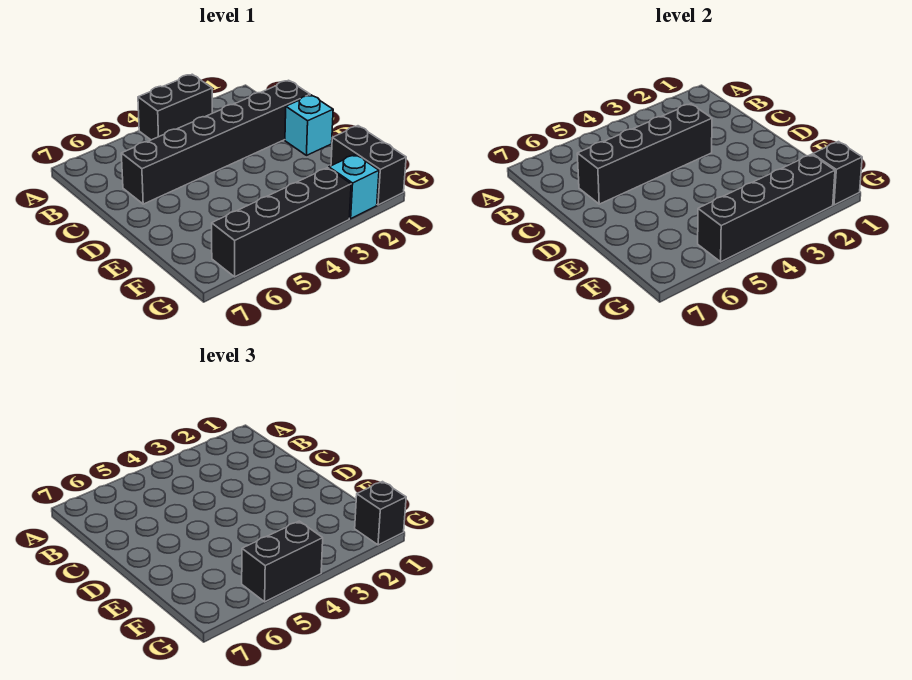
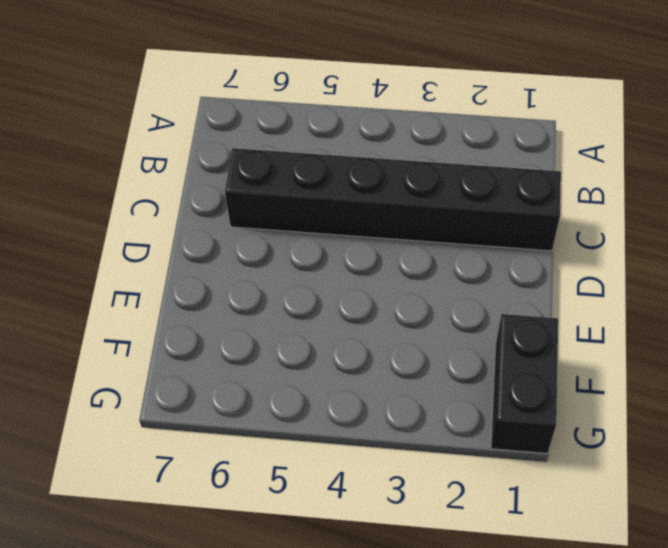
none -> black brick A3:A4 level 1
none -> cyan brick D1 level 1

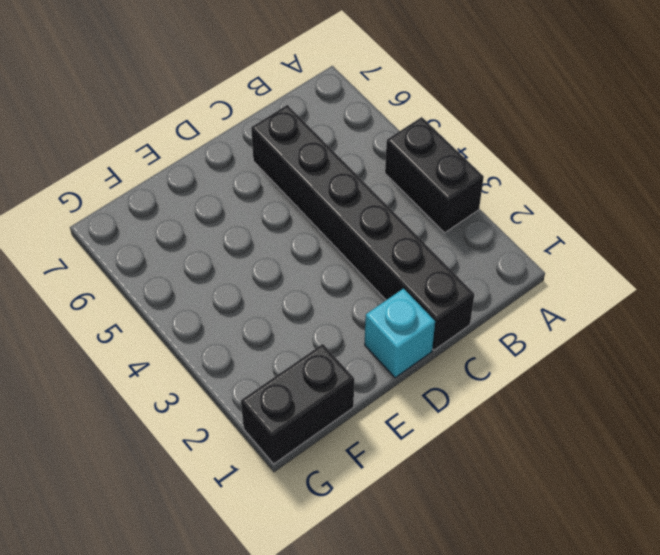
none -> cyan brick G2 level 1
none -> black brick G3:G6 level 1

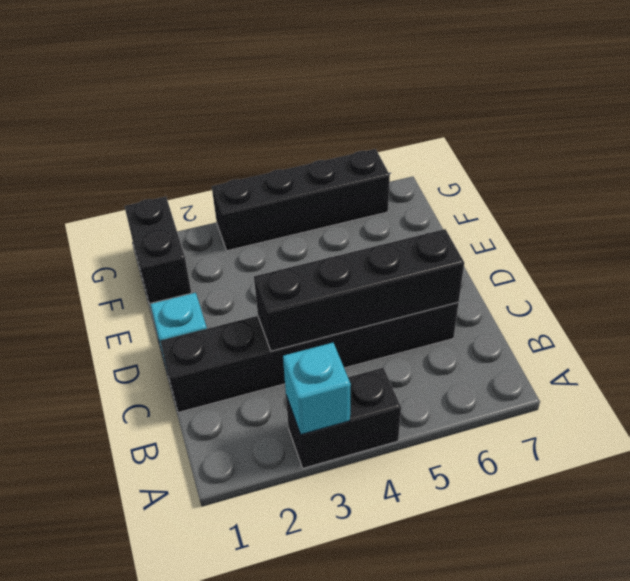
cyan brick A3 level 2 -> cyan brick G2 level 1
none -> black brick G1 level 2
none -> black brick G2:G5 level 2

